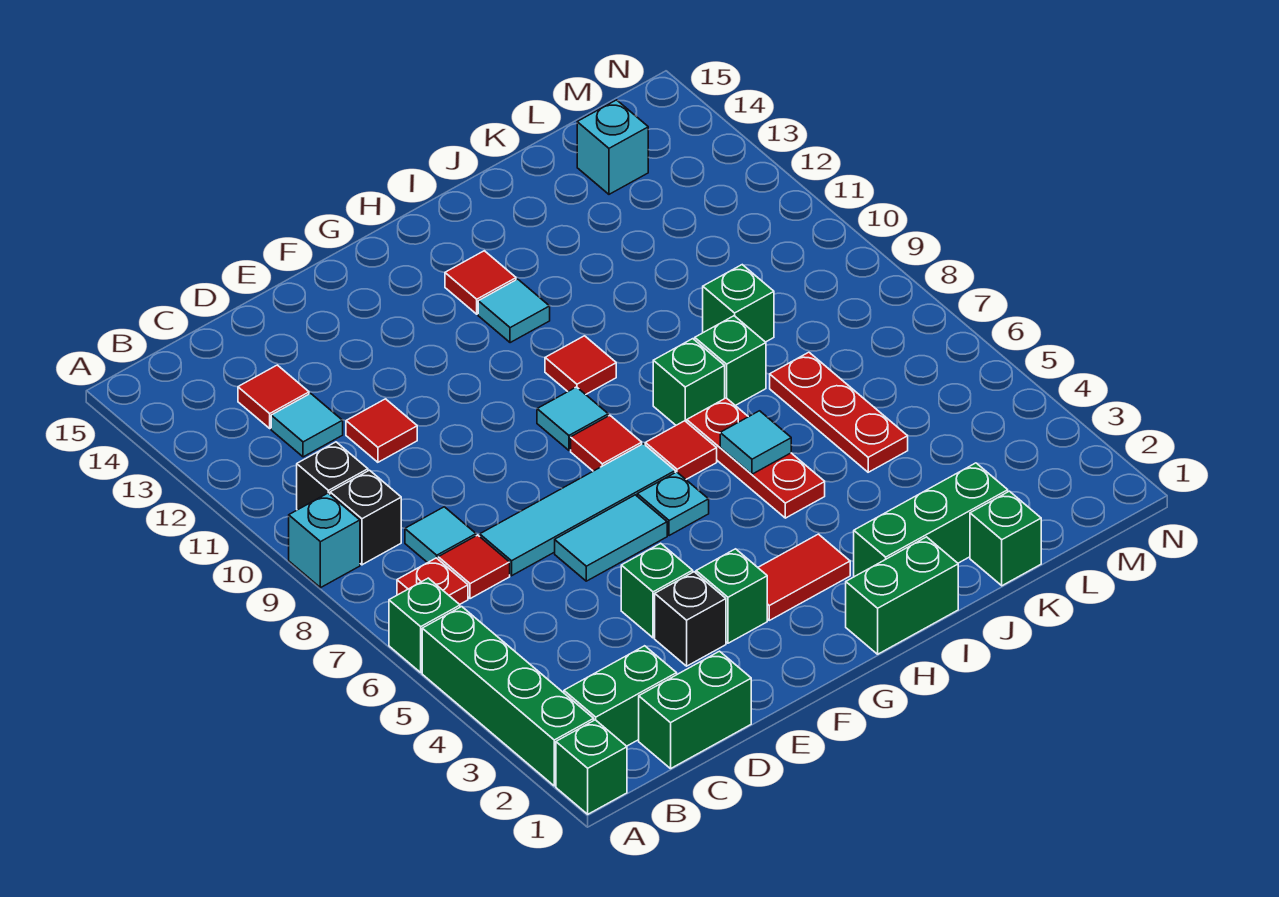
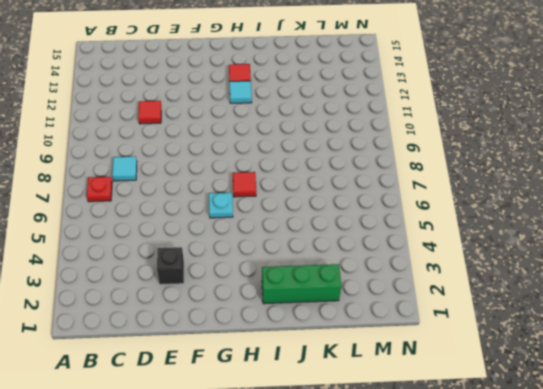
none -> green brick A1 level 1
none -> green brick A2:A5 level 1
none -> green brick A6 level 1
none -> cyan brick A9 level 1

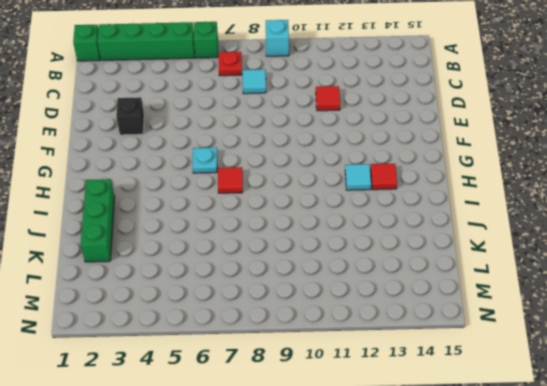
none -> green brick B2:C2 level 1
none -> black brick B9 level 1
none -> black brick B10 level 1
none -> green brick C1:D1 level 1

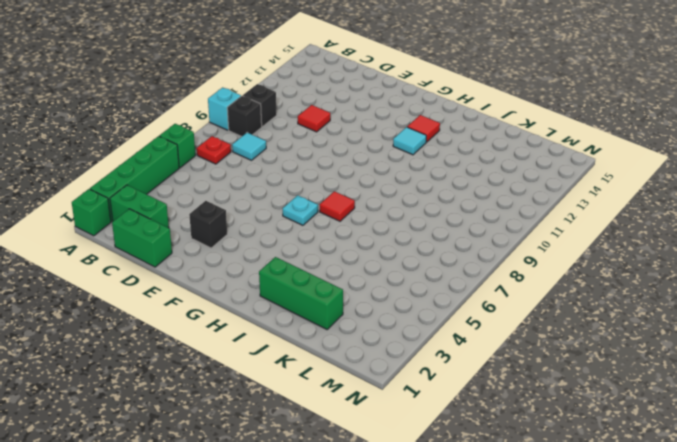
none -> red tile C7 level 1
none -> cyan tile C12 level 1
none -> red tile C13 level 1
none -> cyan tile D7:G7 level 1

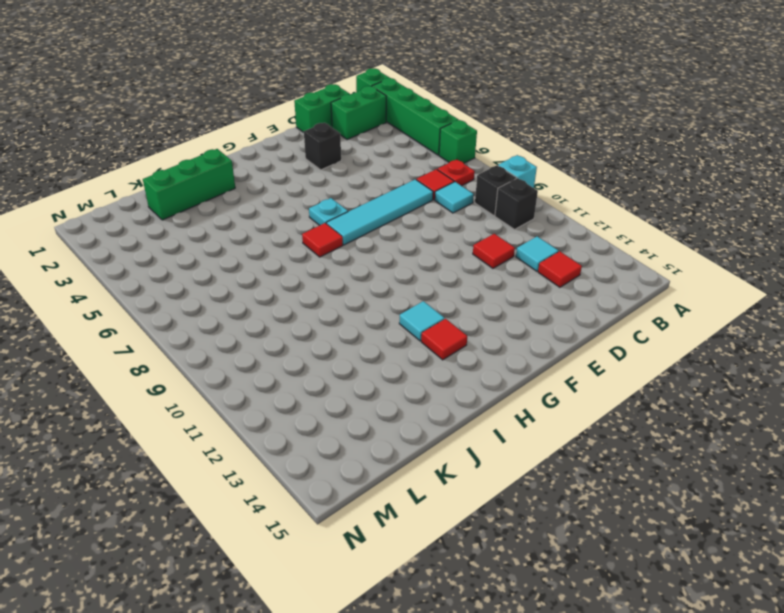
none -> green brick E4 level 1
none -> cyan tile E6:F6 level 1
none -> green brick F3 level 1
none -> red tile G3:H3 level 1

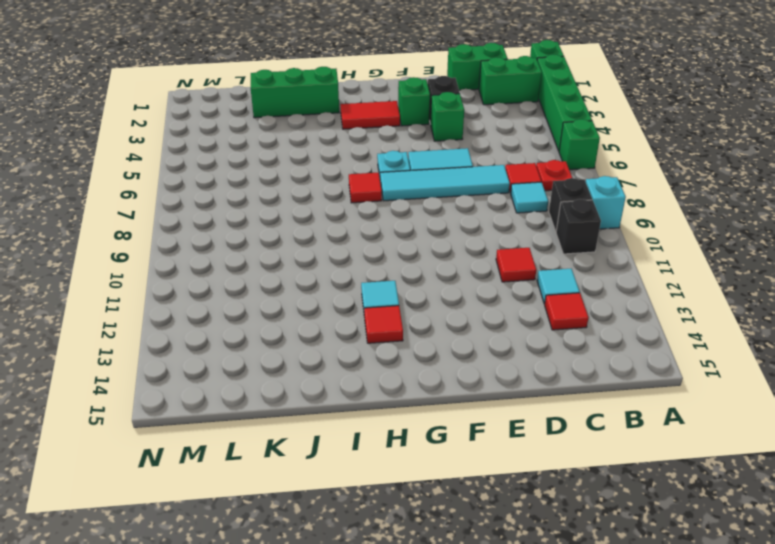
none -> red tile G8 level 1
none -> cyan tile G9 level 1
none -> green brick H1:I1 level 1
none -> red tile H10 level 1

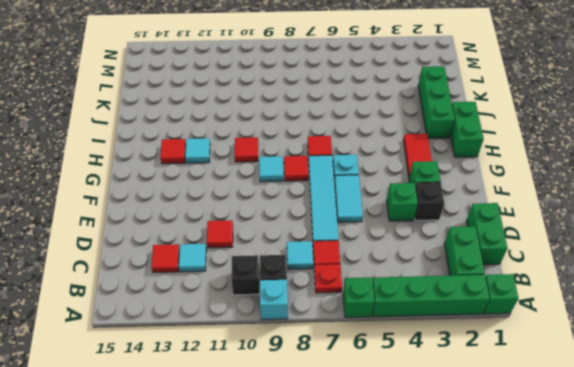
none -> red plate I5:I7 level 1
none -> green brick I8 level 1
none -> green brick J8 level 1
none -> green brick K1 level 1

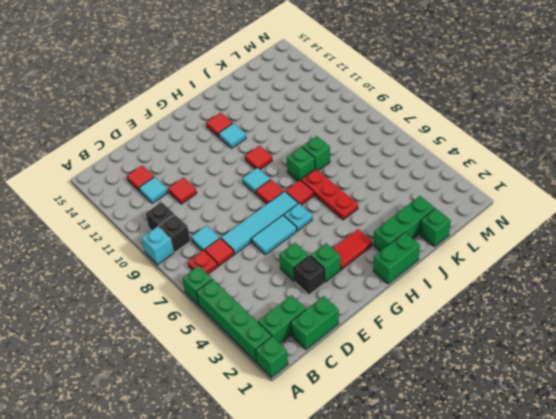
none -> red plate K5:K7 level 1
none -> green brick K9 level 1
none -> cyan brick L14 level 1
none -> cyan tile I6 level 2

